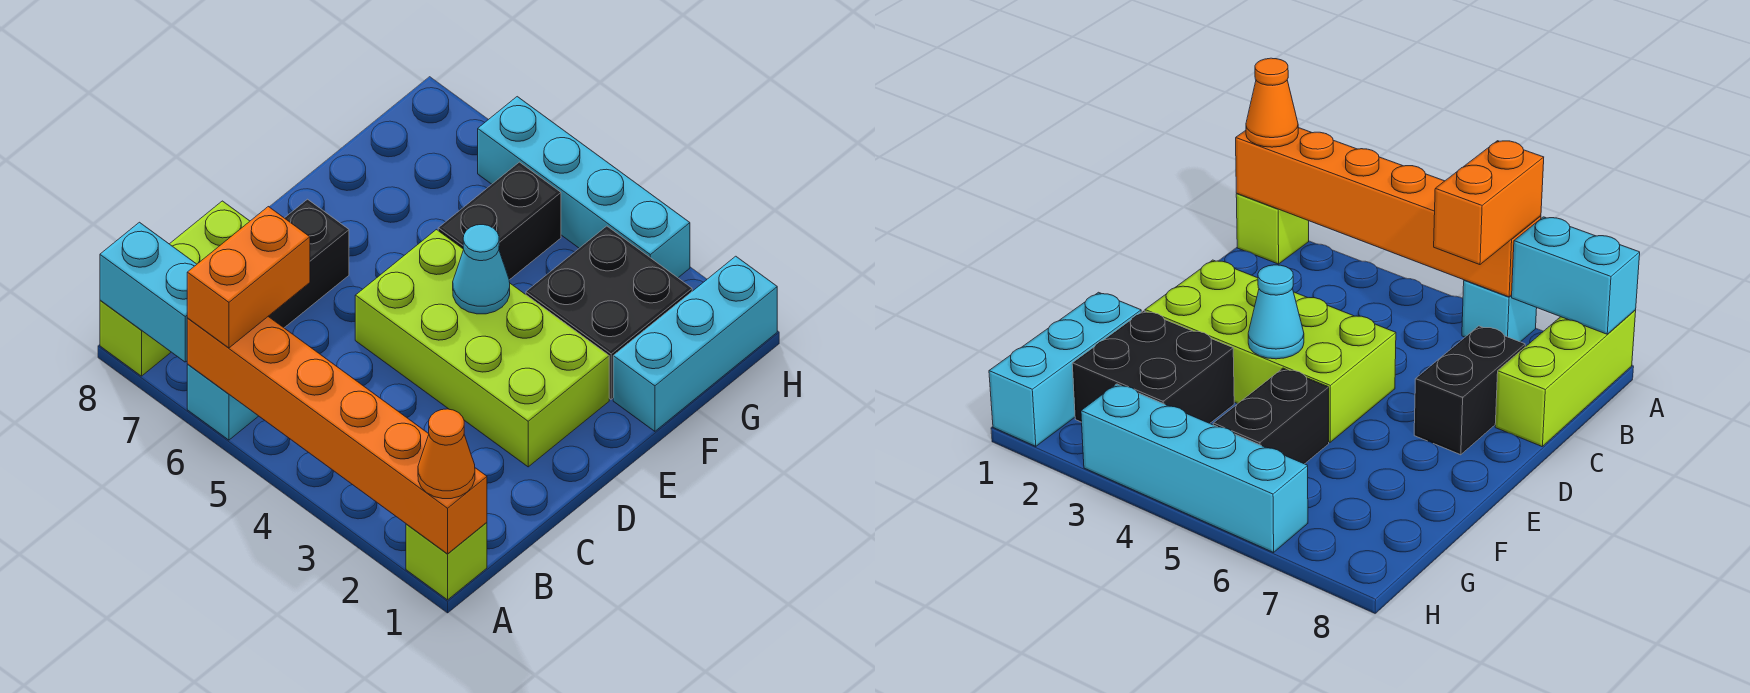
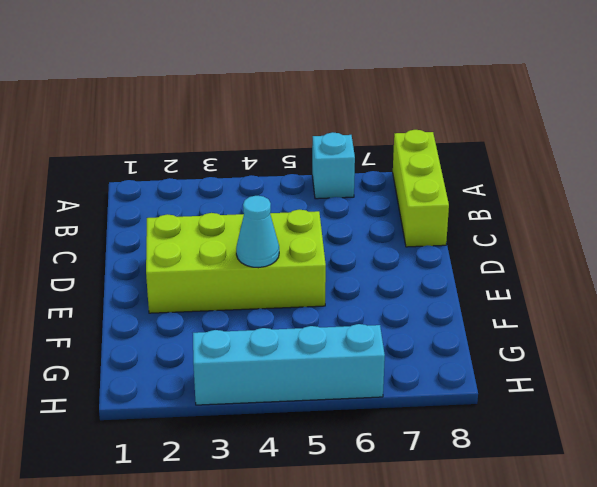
none -> lime brick A1 level 1
none -> black brick C7:D7 level 1
none -> cyan brick F1:H1 level 1

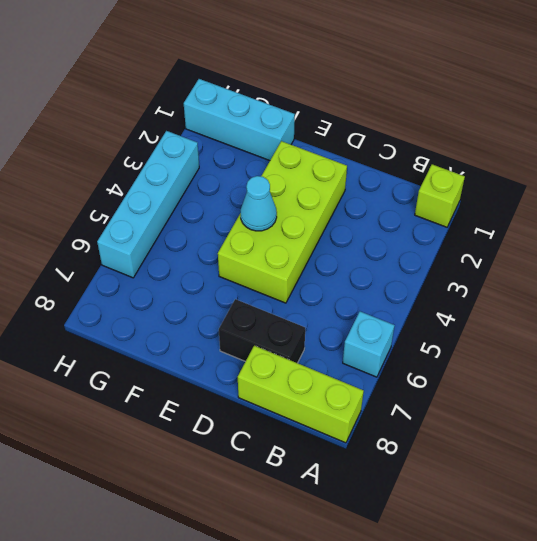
none -> black brick F2:G3 level 1
none -> black brick F5:G5 level 1
none -> orange brick A1:A6 level 2

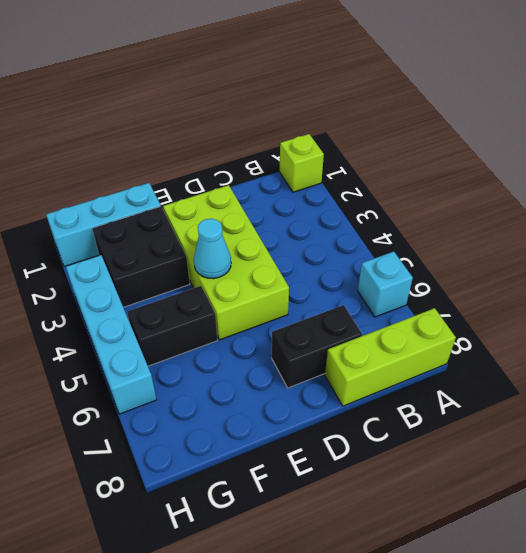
none -> orange brick A1:A6 level 2
none -> cyan brick A7:A8 level 2
none -> orange cone A1 level 3

